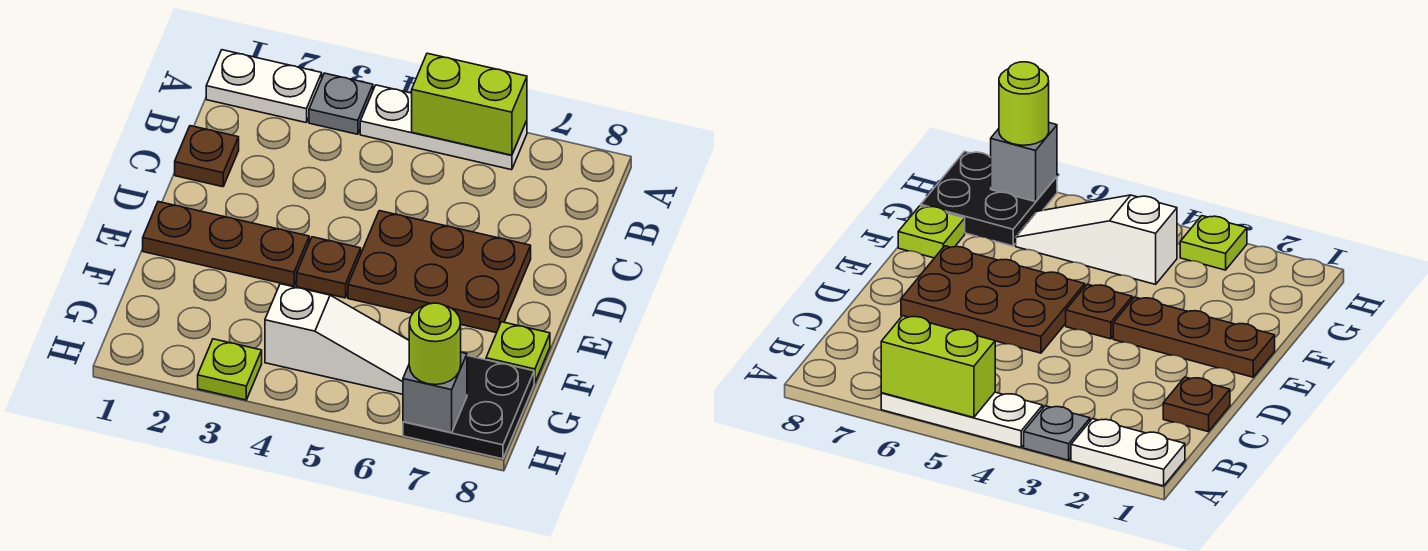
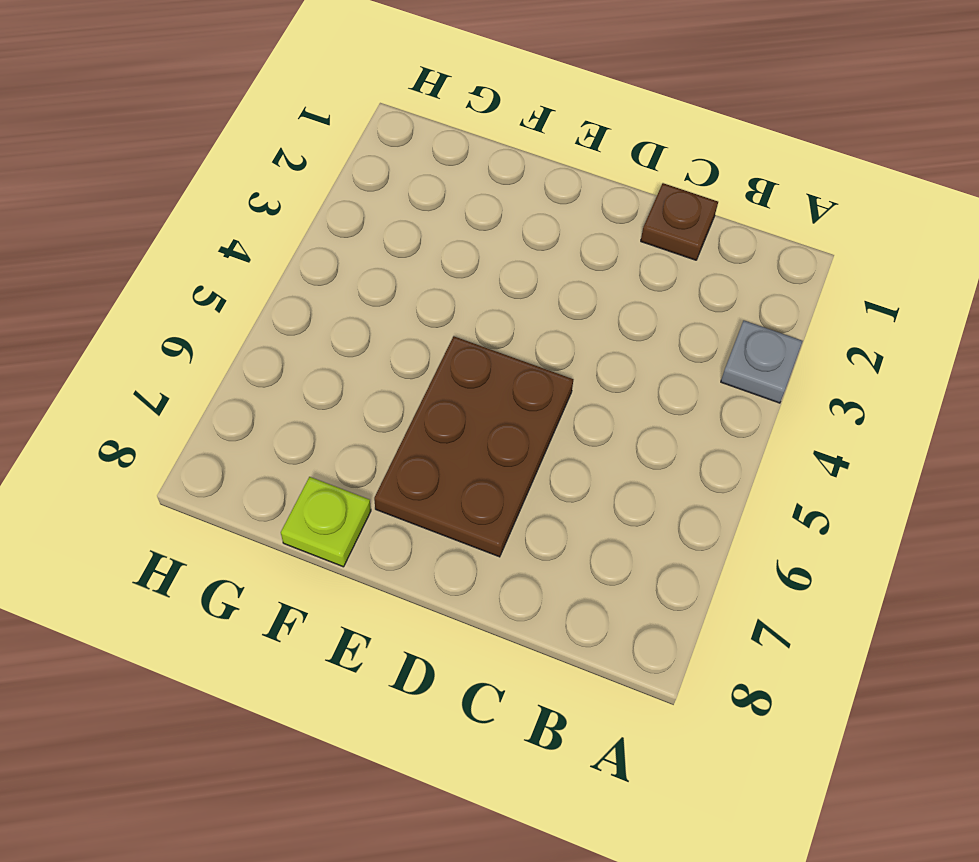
none -> white plate A1:A2 level 1
none -> white plate A4:A6 level 1
none -> brown plate E1:E3 level 1

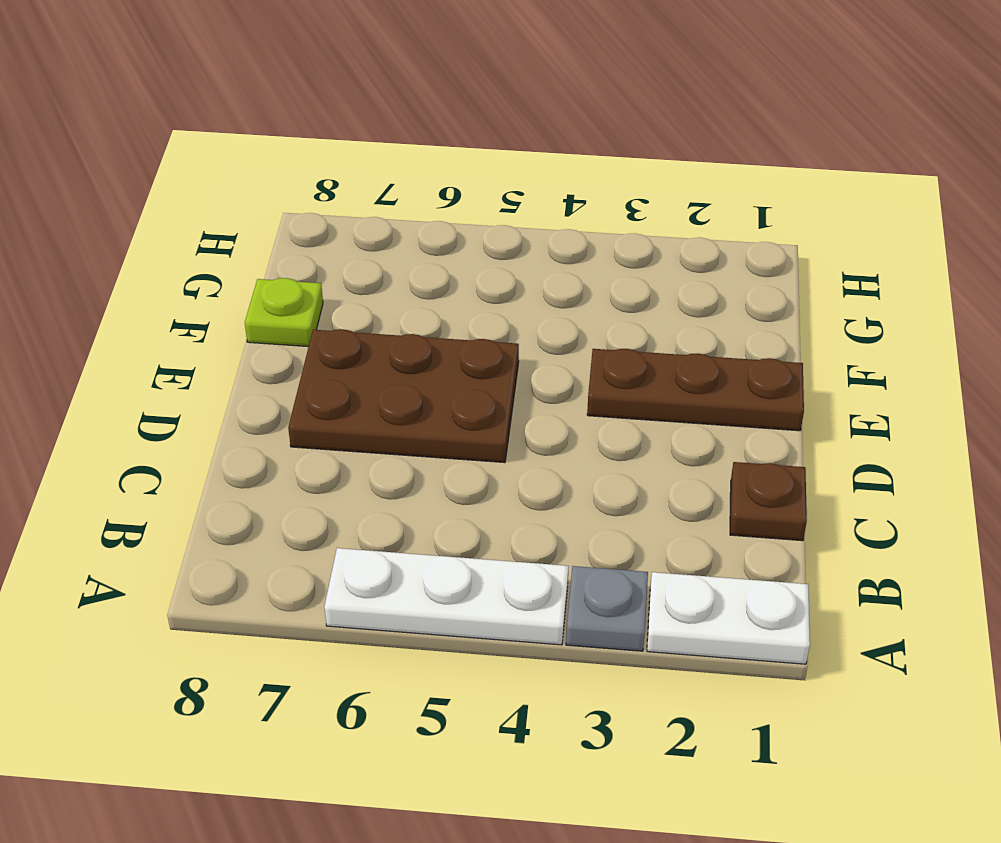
none -> brown plate E4 level 1
none -> white slope G4:G6 level 1 top 4
none -> black plate G7:H8 level 1

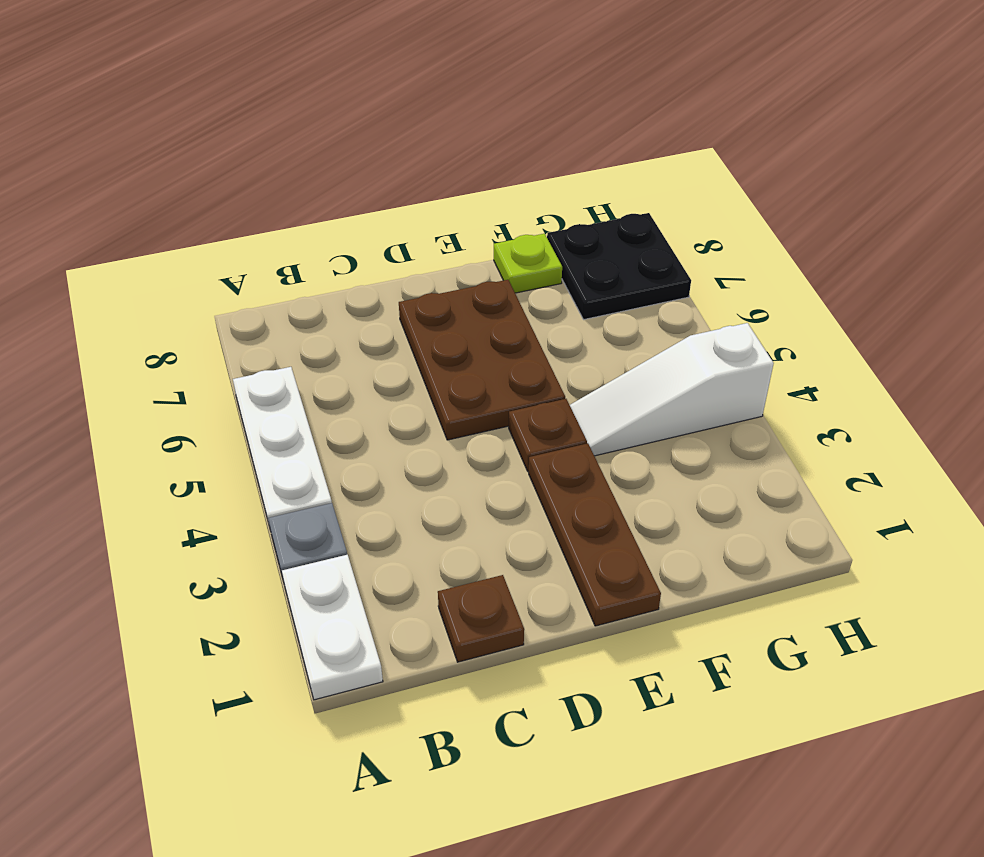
white slope F4:H4 level 1 top H -> white slope G4:G6 level 1 top 4
none -> lime plate H3 level 1
none -> lime brick A5:A6 level 2
none -> grey brick H7 level 2

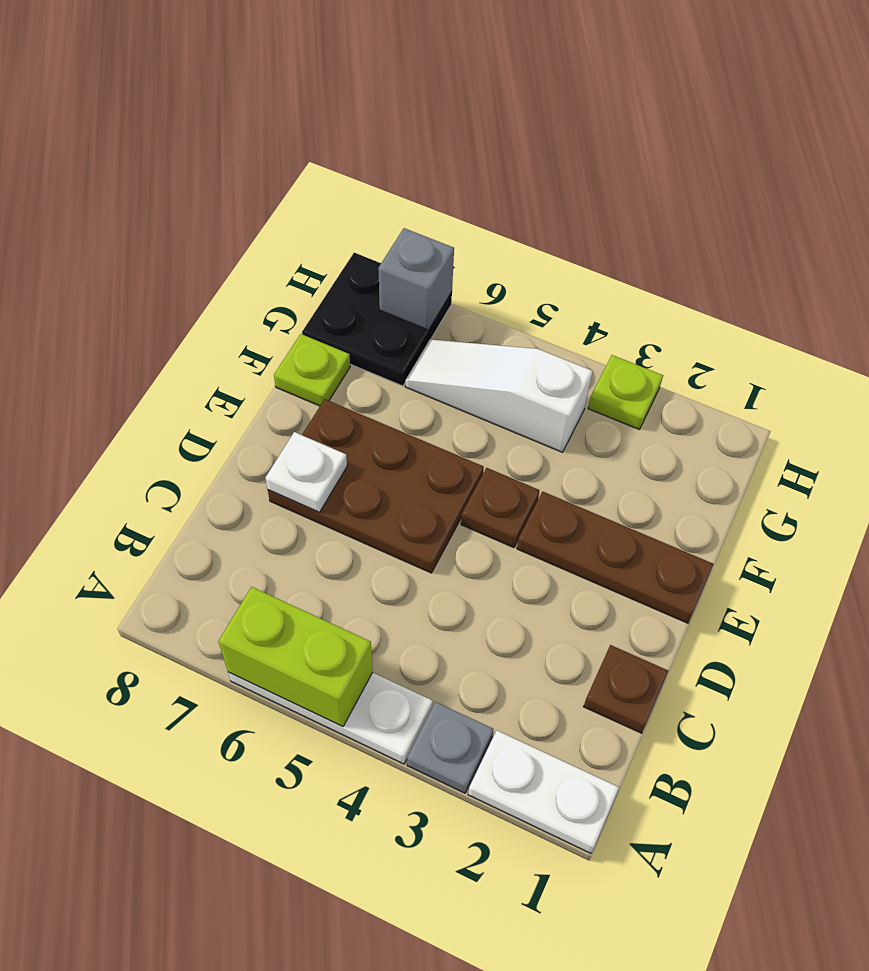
white plate D7 level 2 -> none
none -> lime round brick H7 level 3

